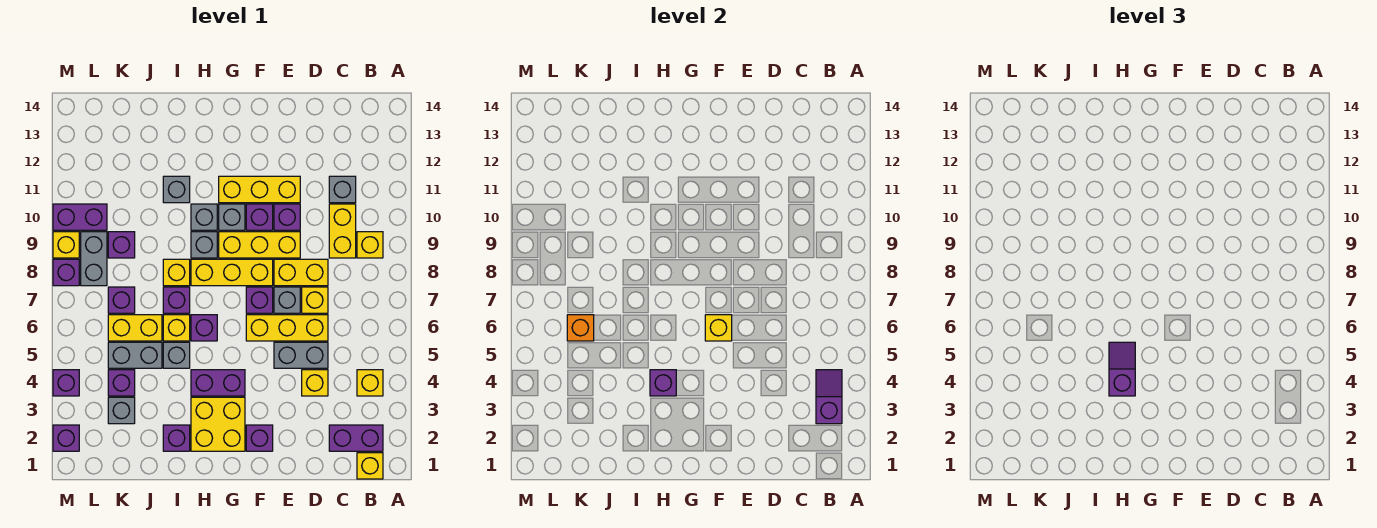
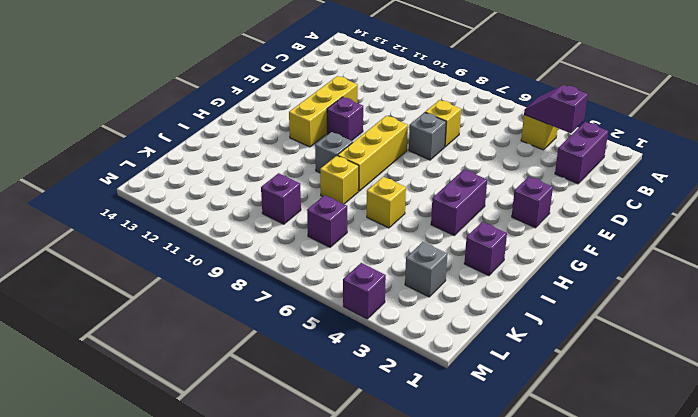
none -> yellow brick B1 level 1
none -> yellow brick B9 level 1
none -> yellow brick C9:C10 level 1
none -> grey brick C11 level 1

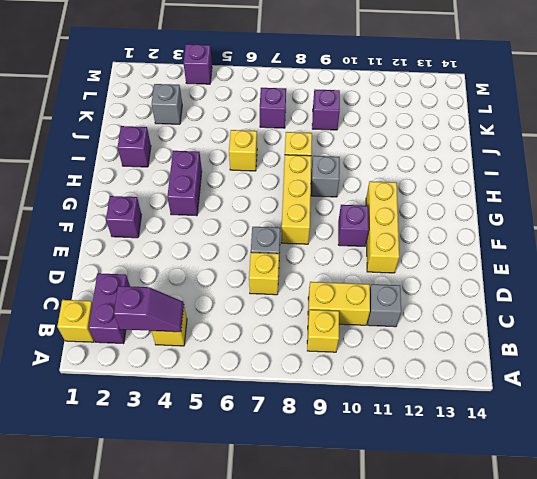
none -> yellow brick D4 level 1
none -> grey brick D5:E5 level 1
none -> yellow brick D6:F6 level 1
none -> yellow brick D8:E8 level 1

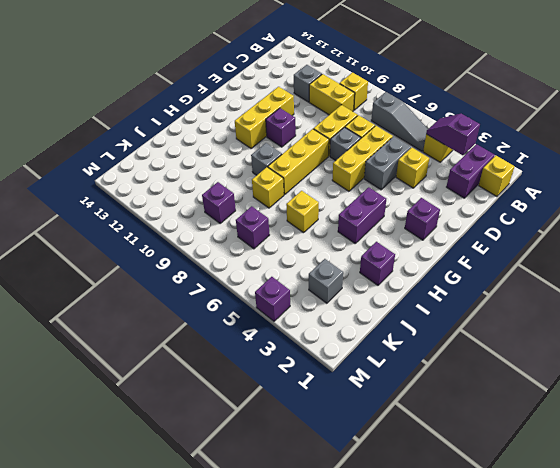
grey slope B5:B7 level 1 top 7 -> none
none -> yellow brick E9:G9 level 1
none -> purple brick E10 level 1
none -> purple brick F7 level 1
none -> yellow brick G2:H3 level 1

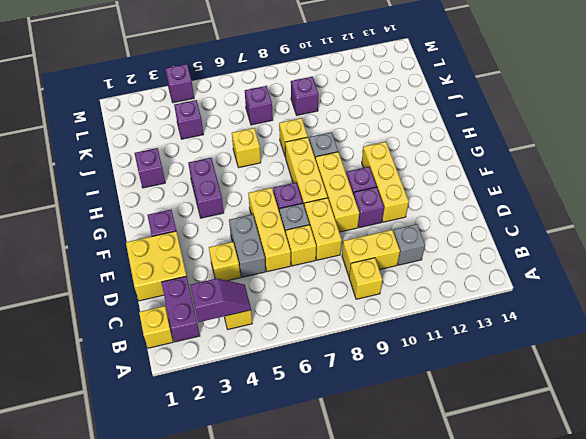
yellow brick D1:E2 level 1 -> yellow brick G2:H3 level 1
none -> grey brick G10 level 1
none -> purple brick H6 level 1
none -> grey brick H10 level 1
none -> grey brick I5 level 1

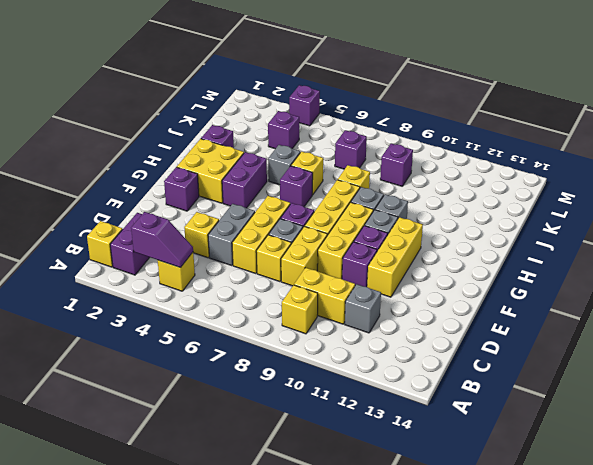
none -> purple brick I7 level 1
none -> grey brick I11 level 1
none -> grey brick J5:K5 level 1
none -> yellow brick J6:K6 level 1

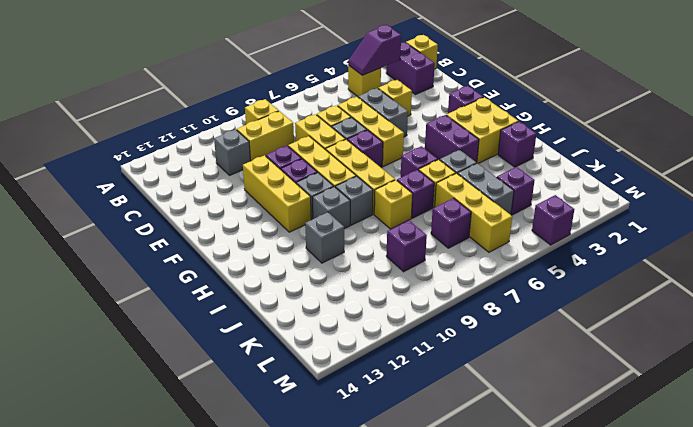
yellow brick J6:L6 level 1 -> yellow brick J6:K6 level 1
none -> grey brick K3 level 1
none -> grey brick L8:L9 level 1
none -> purple brick L10:M10 level 1
none -> purple brick M2 level 1

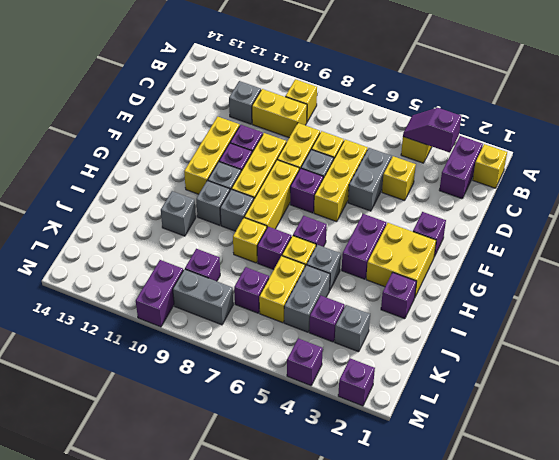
none -> purple brick M8 level 1
none -> yellow brick M9 level 1
none -> yellow brick F6 level 2
none -> purple brick H4 level 2

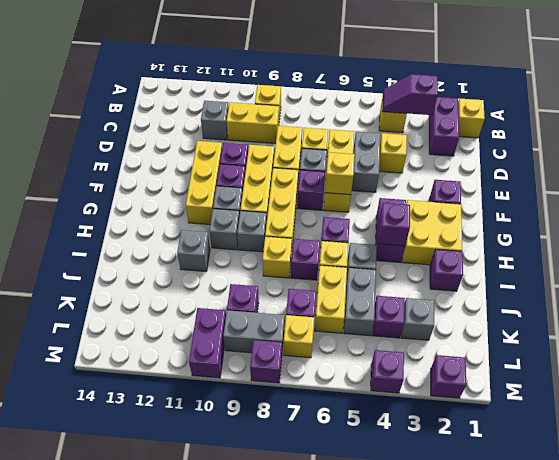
yellow brick L7 level 1 -> yellow brick M9 level 1
none -> orange brick K6 level 2
none -> purple slope H4:H5 level 3 top 4

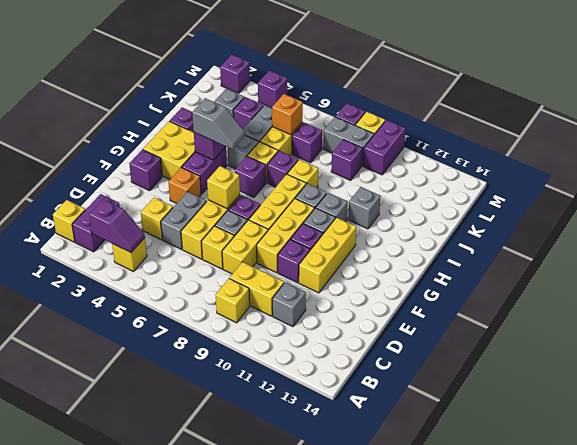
orange brick F4 level 1 -> none
grey slope H4:H5 level 3 top 4 -> purple slope H4:H5 level 3 top 4

